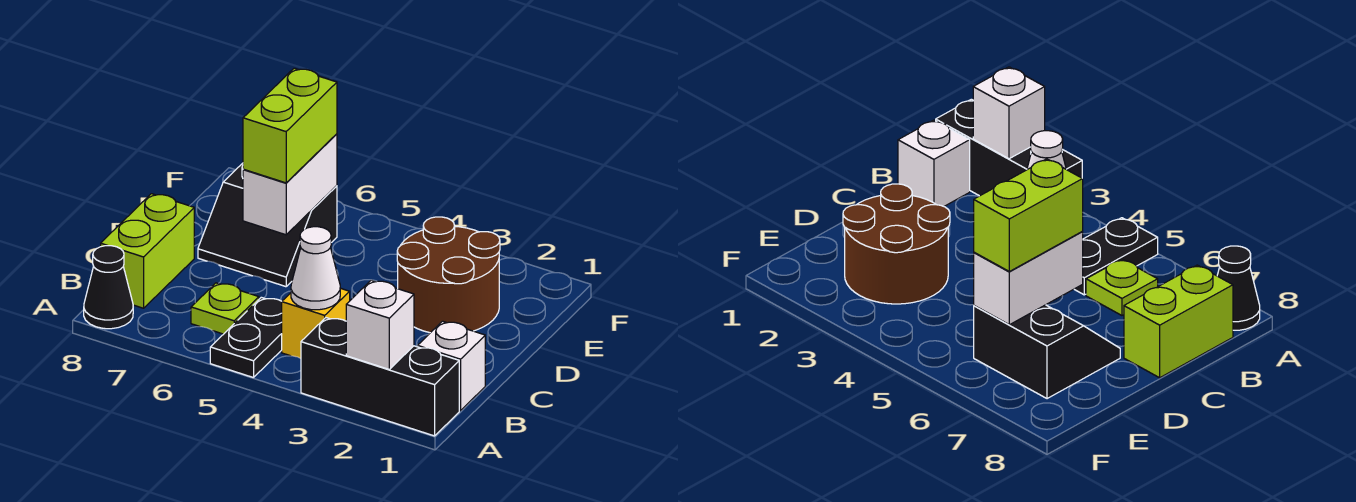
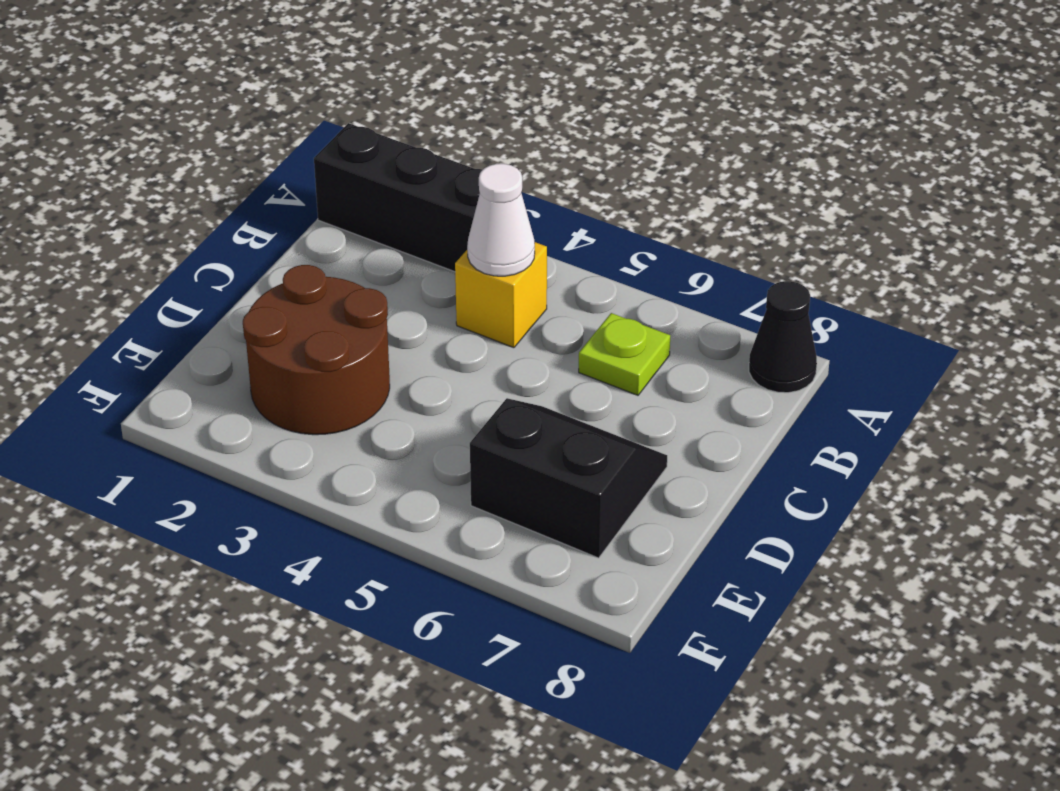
none -> black plate A5:B5 level 1
none -> white brick B1 level 1
none -> lime brick B8:C8 level 1

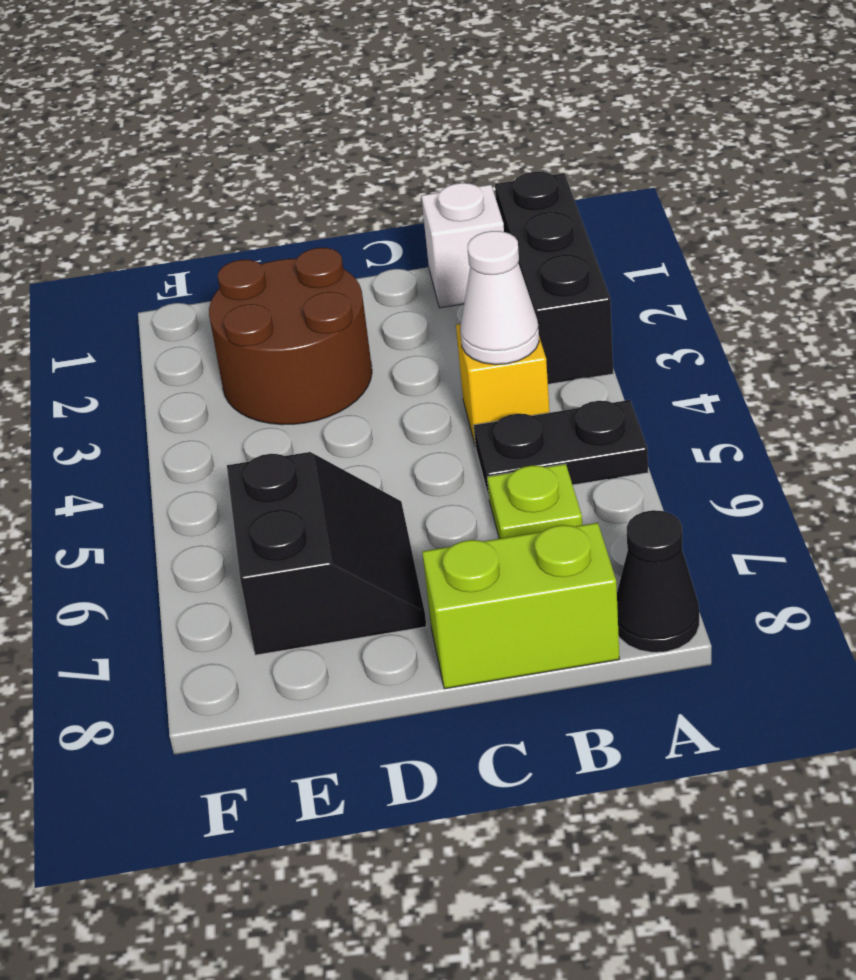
none -> white brick A2 level 2
none -> white brick D6:E6 level 2
none -> lime brick D6:E6 level 3

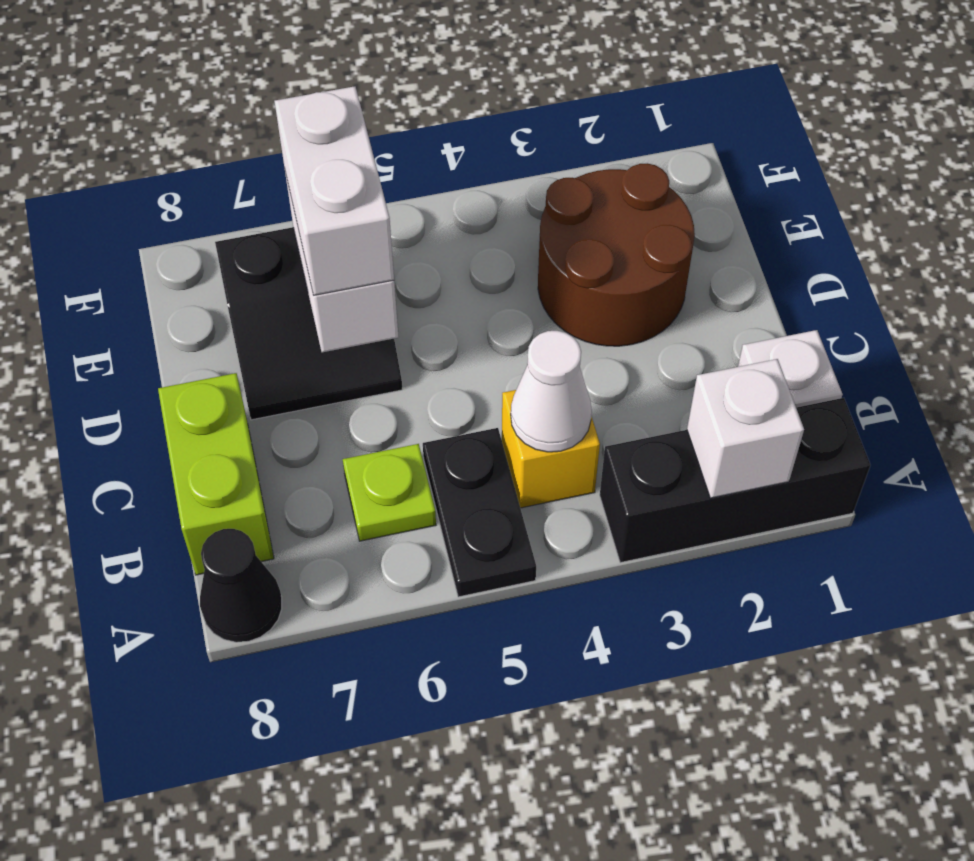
white brick D6:E6 level 3 -> lime brick D6:E6 level 3

